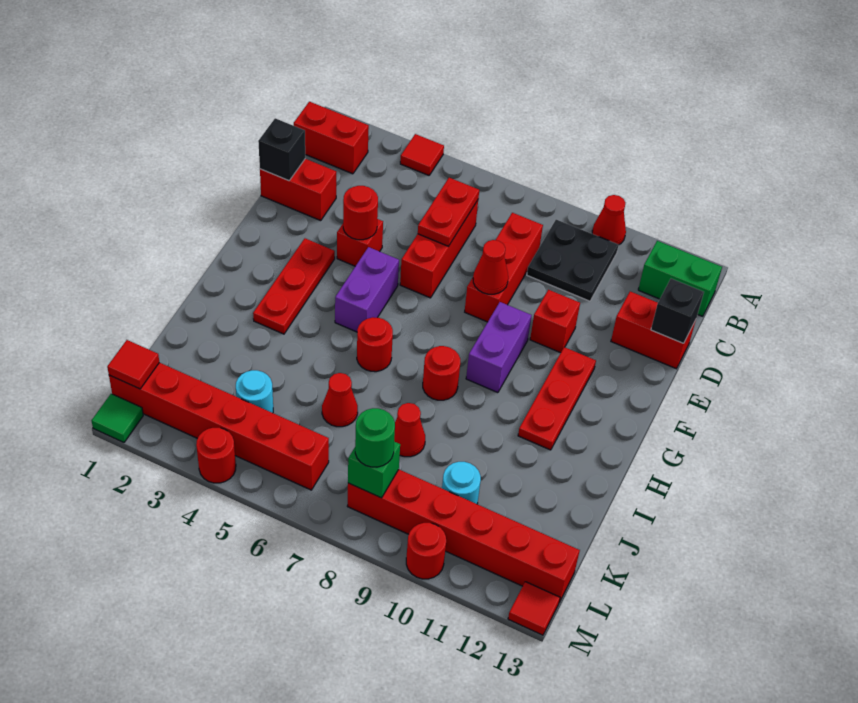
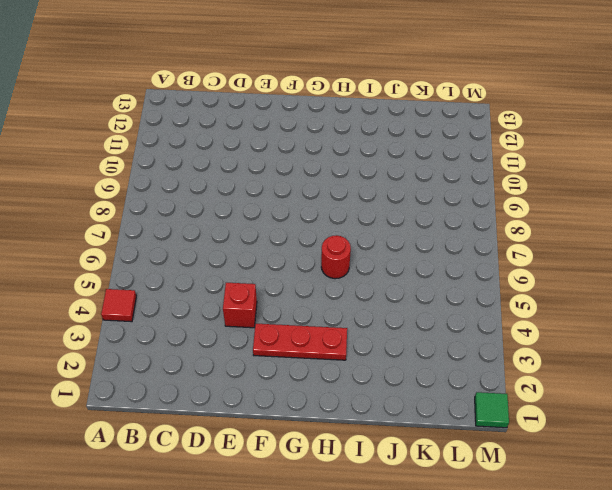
none -> red cone A10 level 1
none -> red brick B1:B2 level 1
none -> black plate B9:C10 level 1
none -> green brick B12:B13 level 1

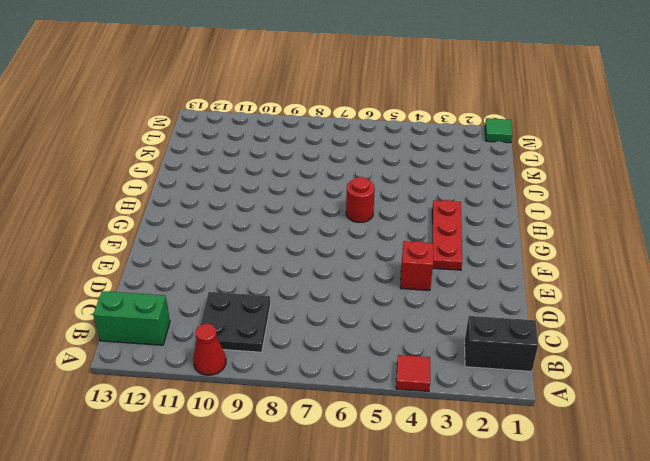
black brick B1:B2 level 1 -> red brick B1:B2 level 1
none -> red brick C6:E6 level 1
none -> red brick C8:E8 level 1
none -> red brick D1:D2 level 1
none -> red brick D12:D13 level 1

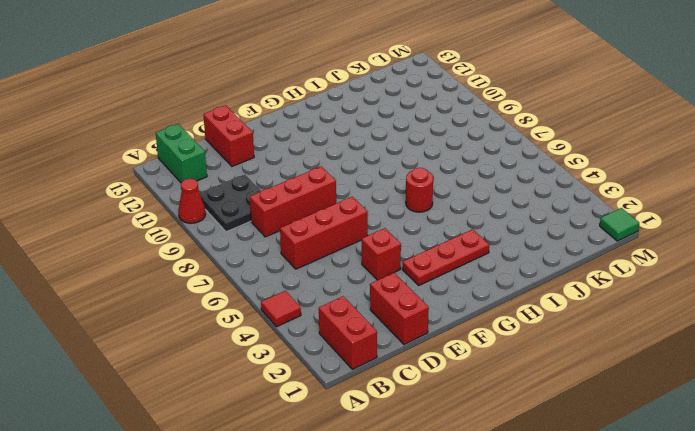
none -> red brick E10 level 1
none -> purple brick F5:G5 level 1
none -> purple brick F9:G9 level 1
none -> red plate F11:H11 level 1

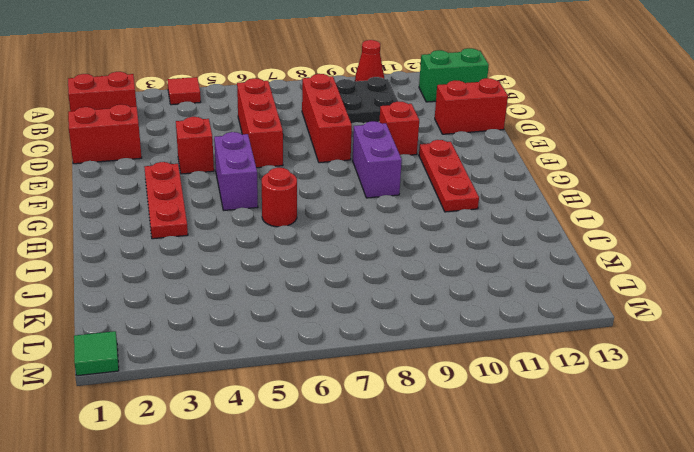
none -> red round brick H8 level 1
none -> red cone J6 level 1
none -> red cone J8 level 1
none -> cyan round brick K4 level 1

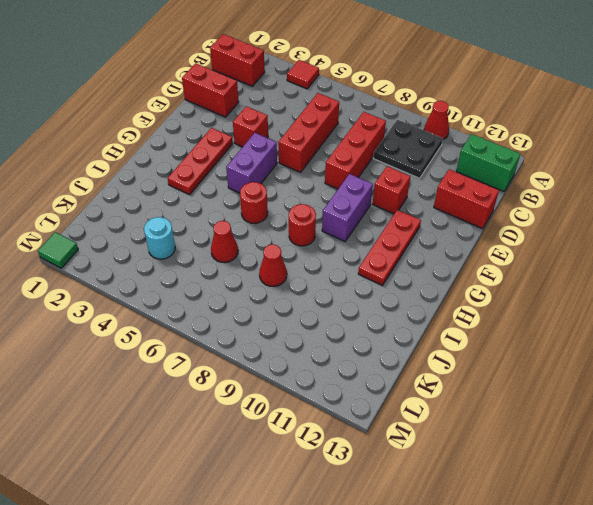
none -> cyan round brick K10 level 1
none -> red brick L1:L6 level 1
none -> red brick L8:L13 level 1
none -> red round brick M4 level 1

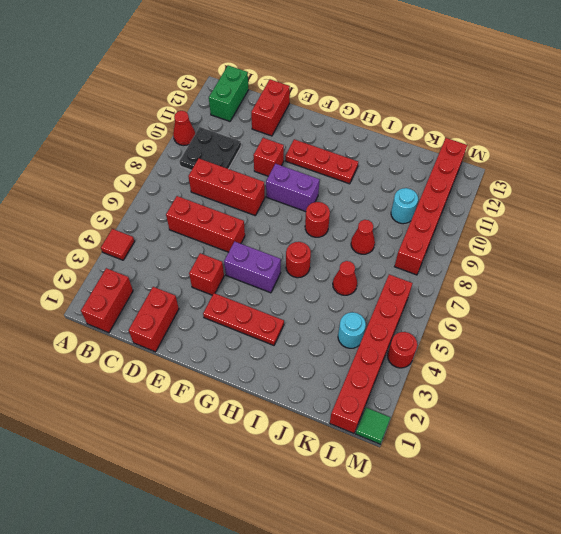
none -> red round brick M10 level 1
none -> red tile M13 level 1
none -> red plate C6:D6 level 2
none -> black brick D1 level 2

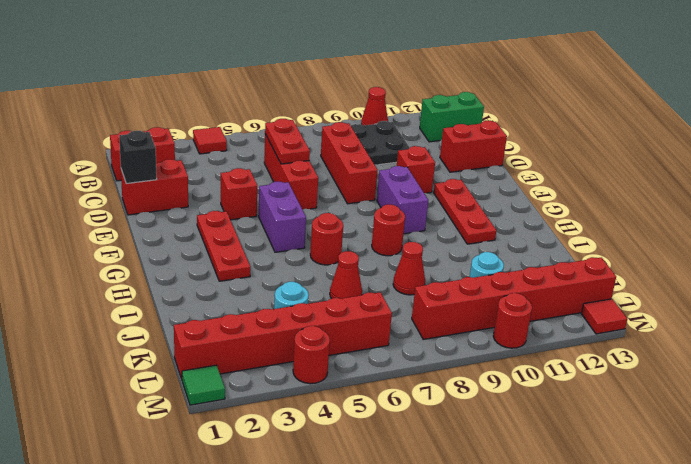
none -> black brick D13 level 2
none -> red round brick E4 level 2
none -> red cone E8 level 2
none -> red tile L1 level 2

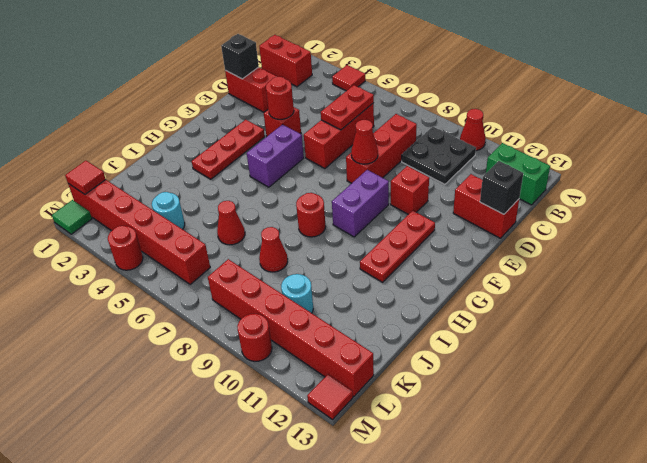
none -> red round brick H6 level 1
none -> green brick L8 level 2
none -> green round brick L8 level 3

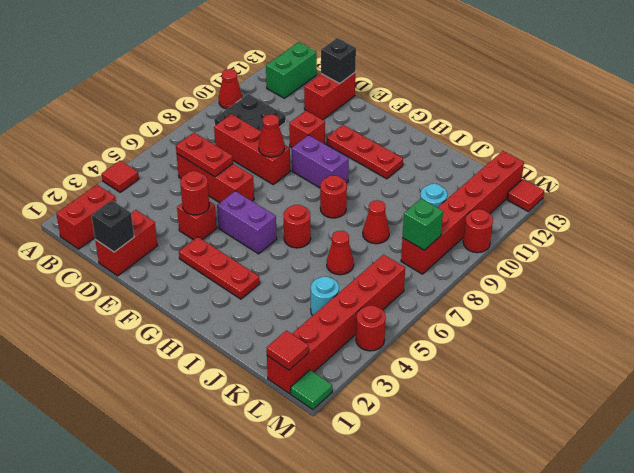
none -> green round brick L8 level 3

